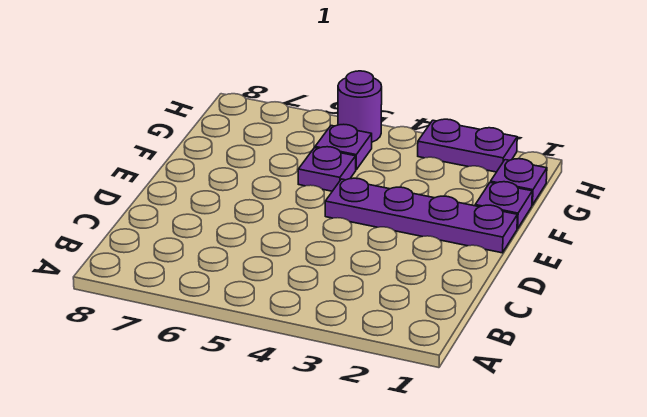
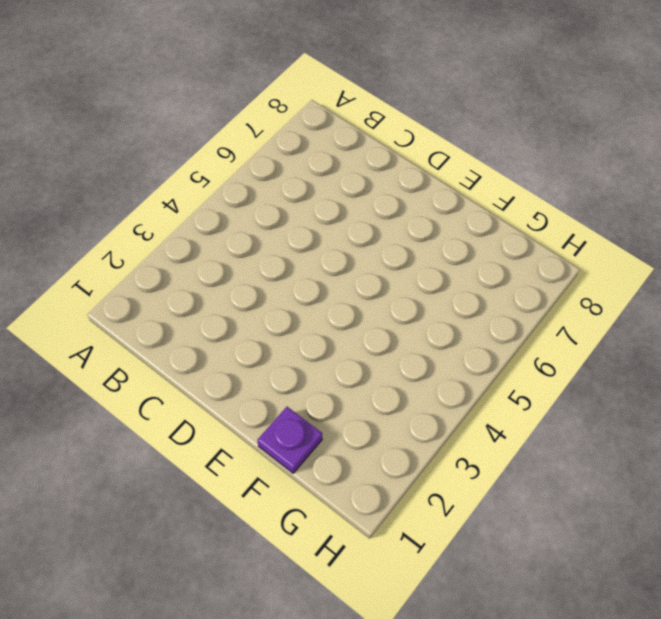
none -> purple plate E1:E4 level 1
none -> purple plate F5 level 1

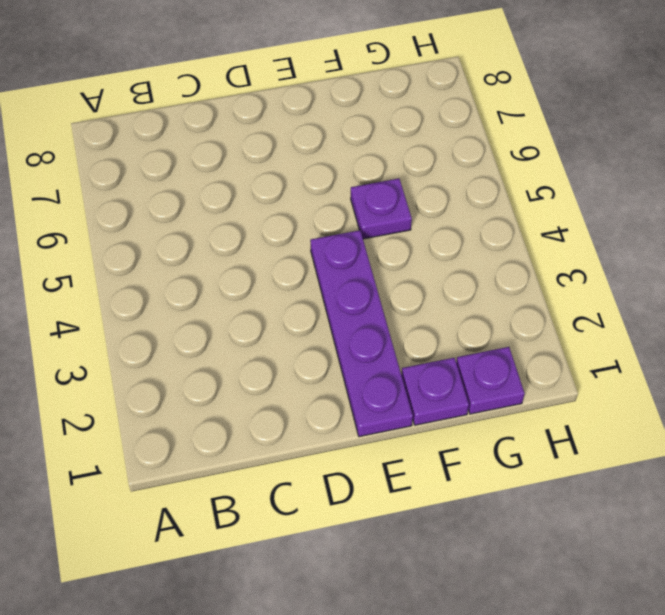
none -> purple plate G5 level 1
none -> purple plate H2:H3 level 1

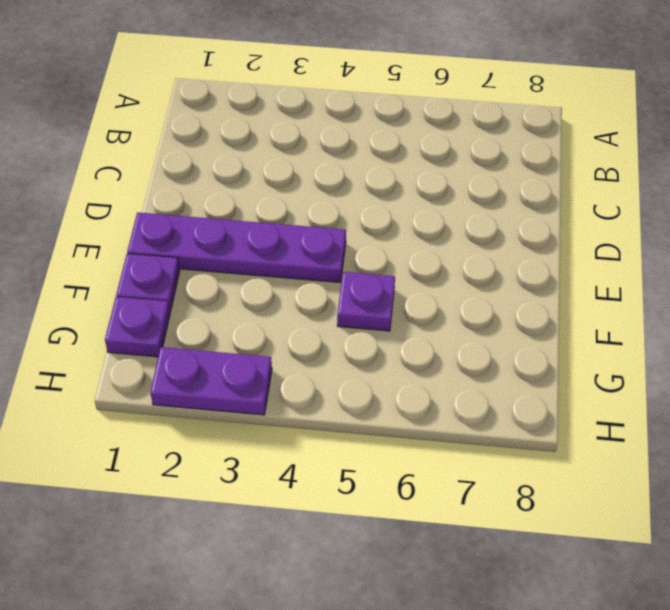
none -> purple plate G5 level 1
none -> purple round brick H5 level 1

